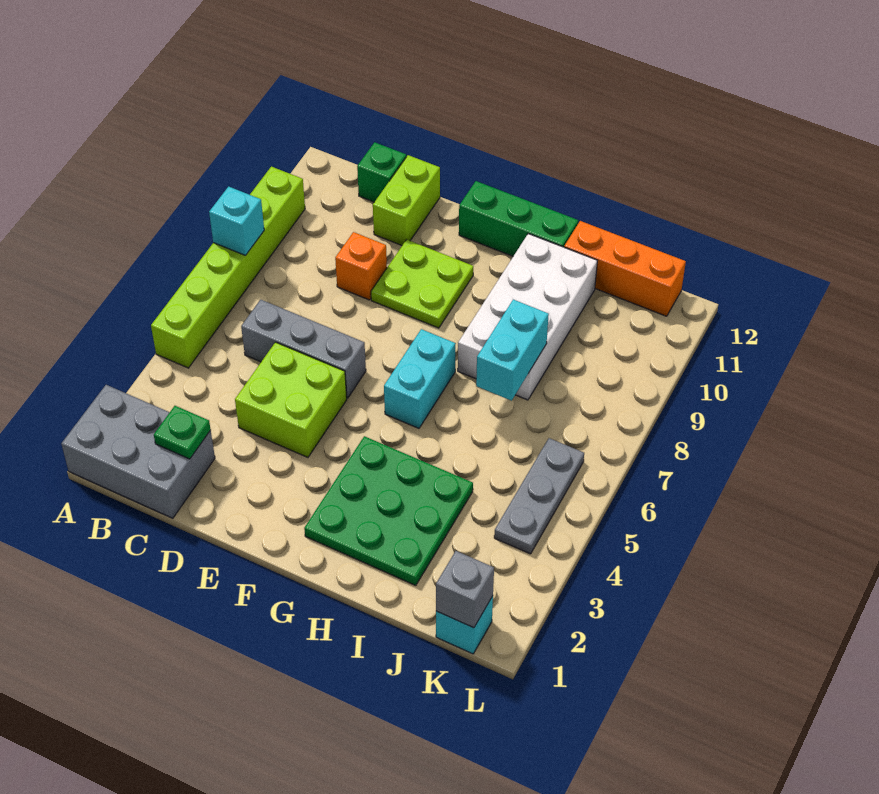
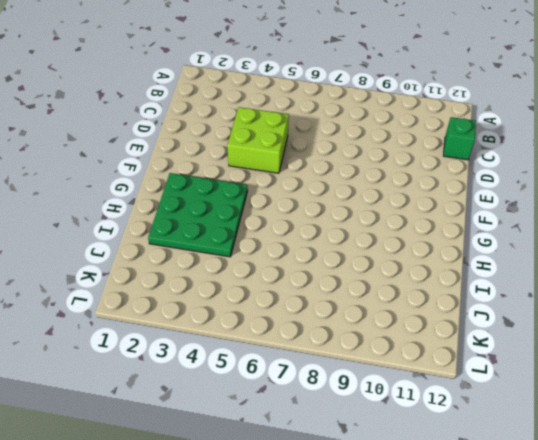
none -> grey brick A1:C2 level 1
none -> lime brick A5:A10 level 1
none -> grey brick C6:E6 level 1

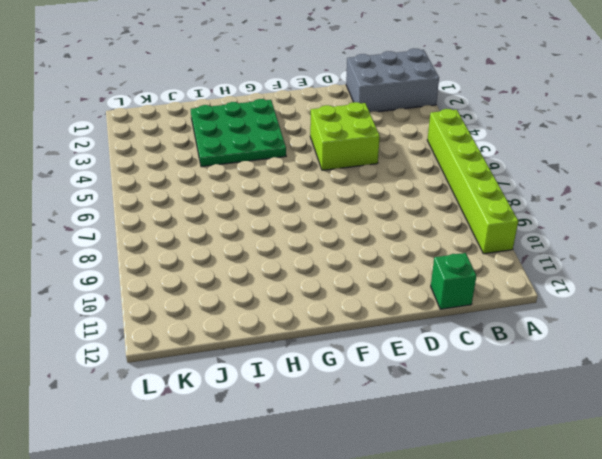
none -> grey brick C6:E6 level 1
none -> orange brick D9 level 1
none -> lime brick D11:D12 level 1

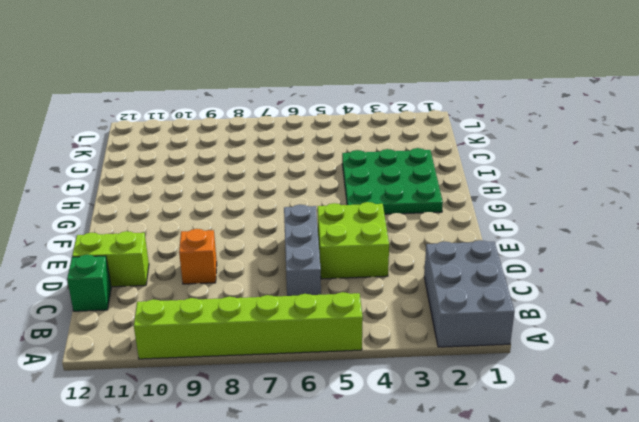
none -> lime plate E9:F10 level 1
none -> green brick F12:H12 level 1
none -> cyan brick G6:G7 level 1

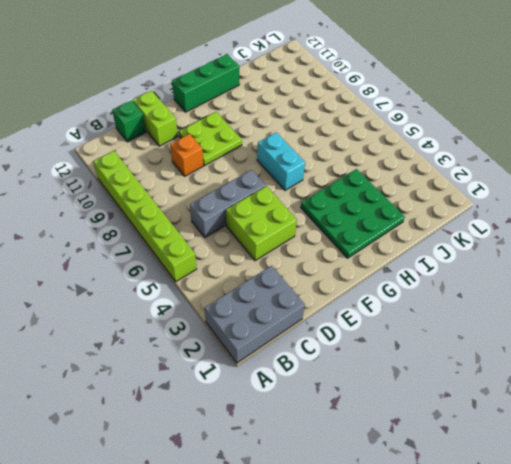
none -> white brick H8:I11 level 1
none -> orange brick I12:K12 level 1
none -> cyan brick K1 level 1

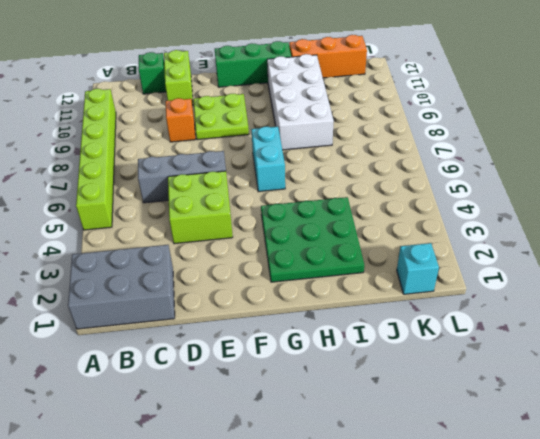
none -> grey plate K4:K6 level 1
none -> cyan brick A8 level 2
none -> green plate C2 level 2

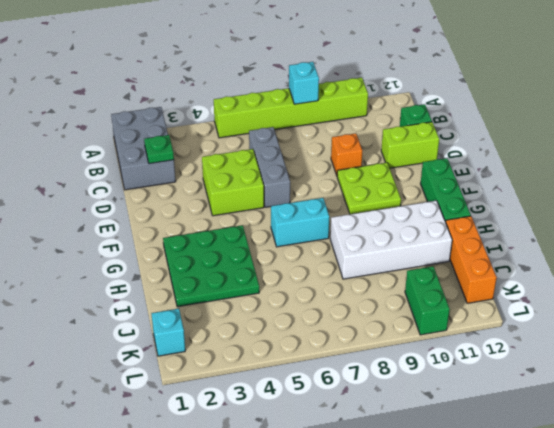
green brick K10:L10 level 1 -> none
none -> grey plate K4:K6 level 1
none -> cyan brick I7:I8 level 2
none -> grey brick K1 level 2

